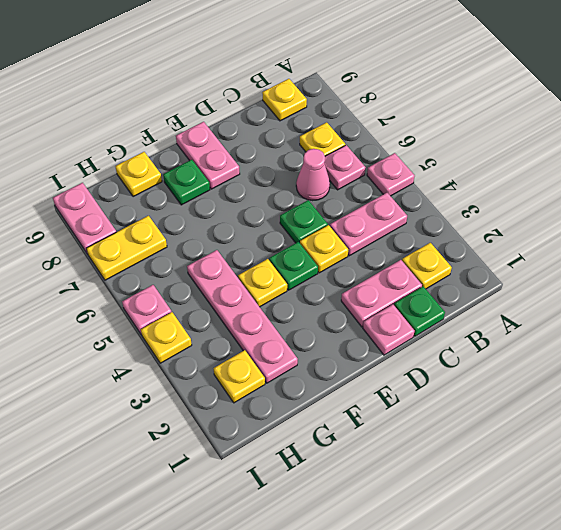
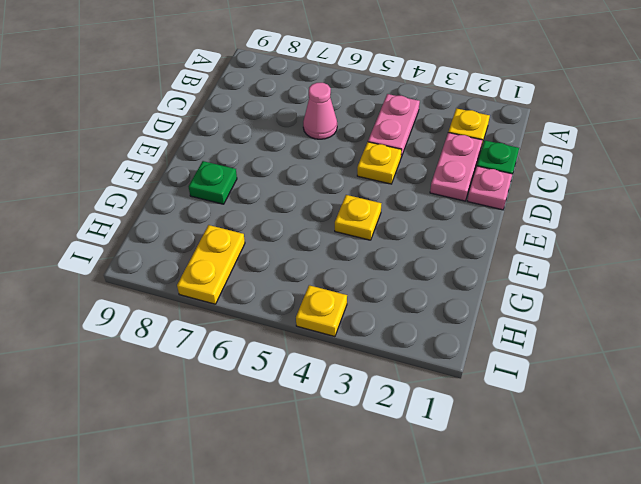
none -> pink plate A5 level 1
none -> pink plate B6 level 1
none -> yellow plate B7 level 1

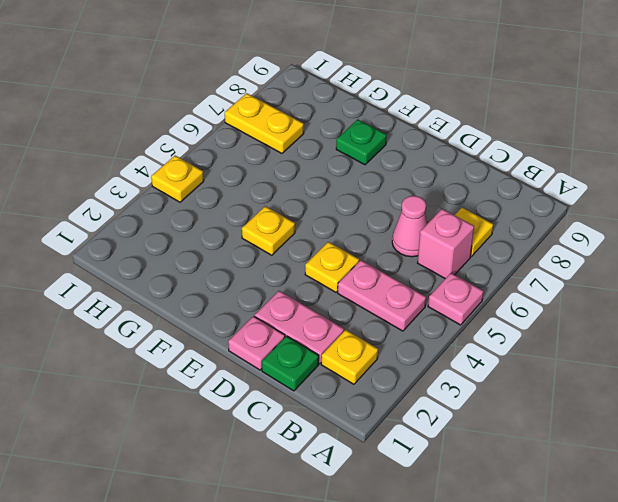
pink brick B6 level 1 -> pink plate B6 level 1
none -> yellow plate B9 level 1
none -> green plate D5 level 1
none -> green plate E4 level 1

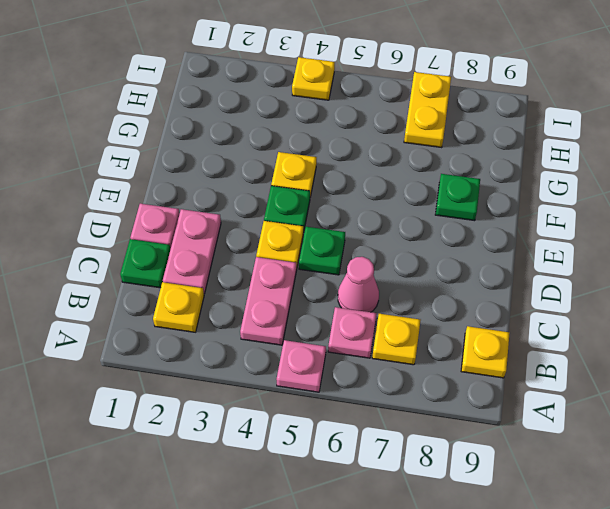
none -> pink plate E8:E9 level 1
none -> pink plate G2:G5 level 1
none -> yellow plate G9 level 1

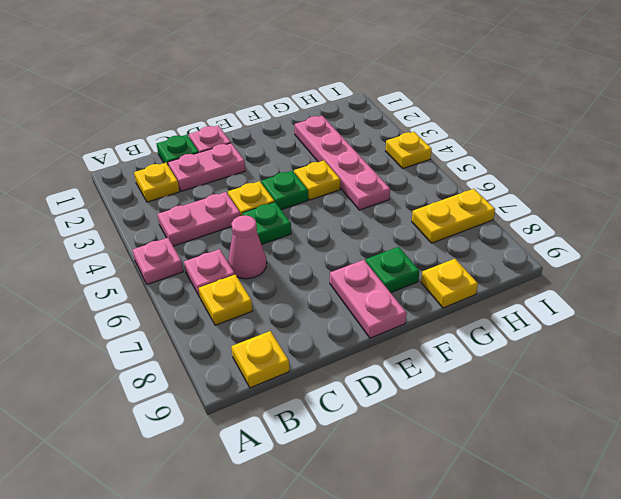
none -> yellow plate H2 level 1
none -> pink plate I5 level 1
none -> pink plate I8:I9 level 1

